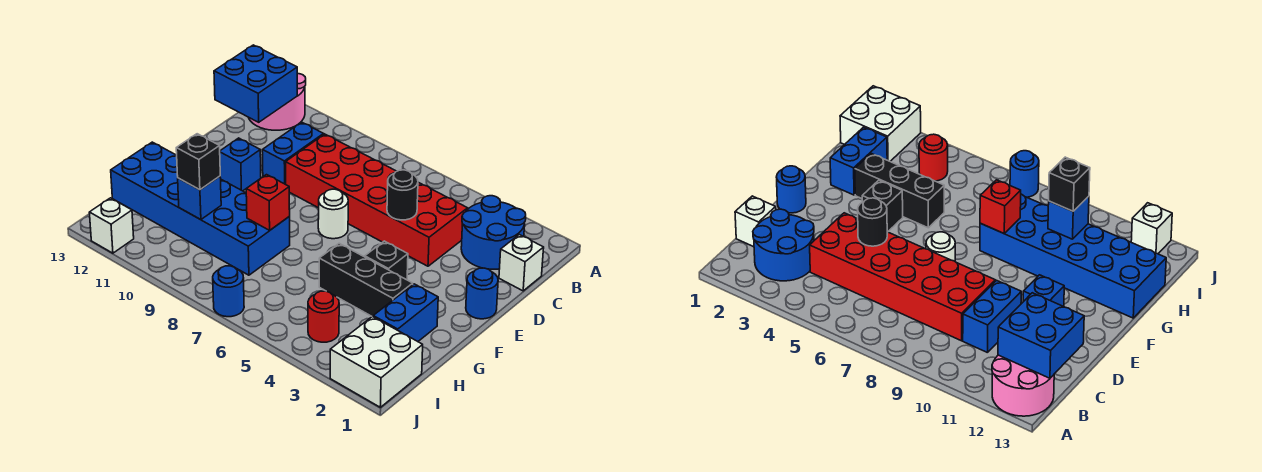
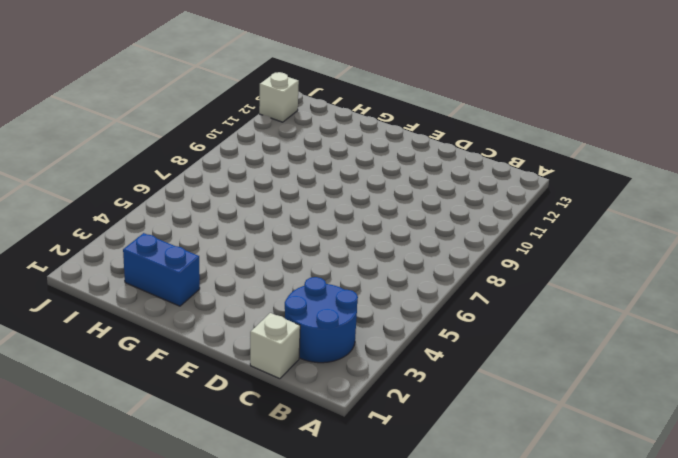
none -> pink round brick A12:B13 level 1
none -> red brick C4:D9 level 1
none -> blue brick C10:D10 level 1

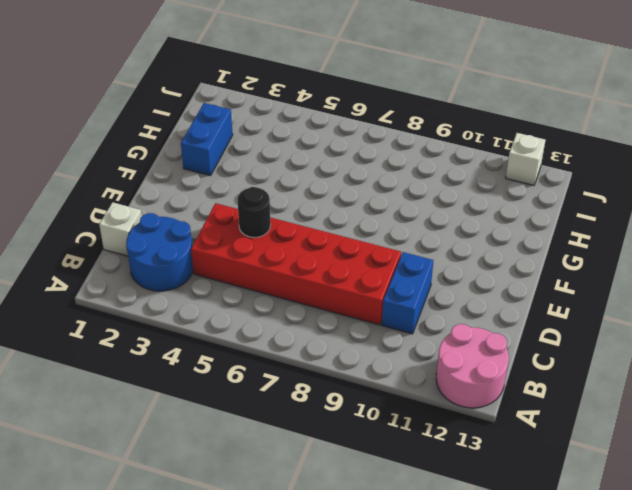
none -> blue round brick E1 level 1
none -> white round brick E7 level 1
none -> blue brick E11 level 1

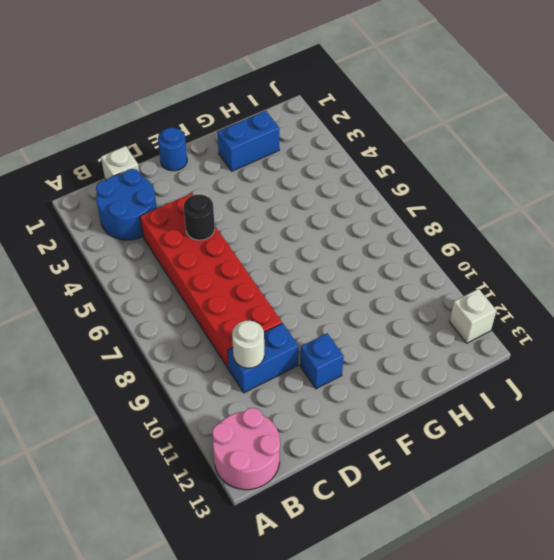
white round brick C10 level 2 -> white round brick E7 level 1
none -> black brick F4 level 1
none -> black brick G3:G5 level 1
none -> blue brick G8:H13 level 1

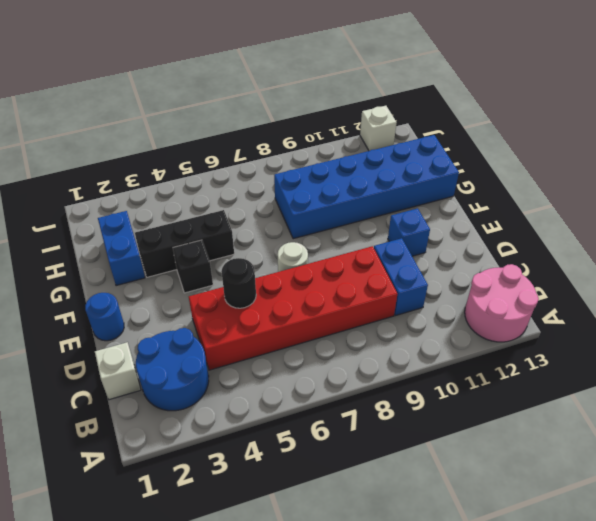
none -> white brick I1:J2 level 1
none -> red round brick I4 level 1
none -> blue round brick J7 level 1

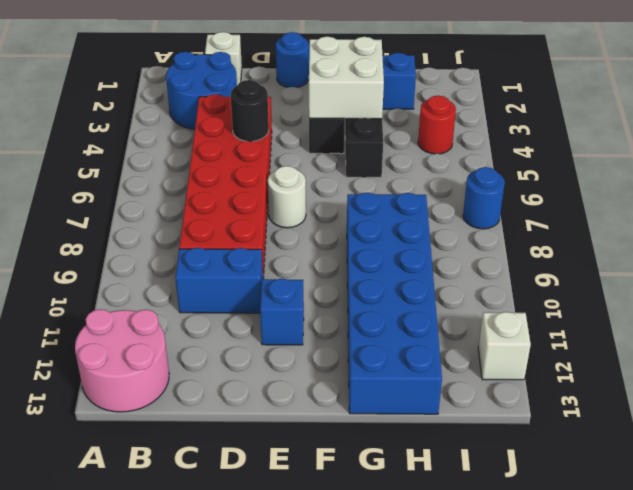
white brick F3:G4 level 2 -> white brick I1:J2 level 1
none -> blue brick B12:C13 level 2
none -> red brick G8 level 2
none -> blue brick H10 level 2

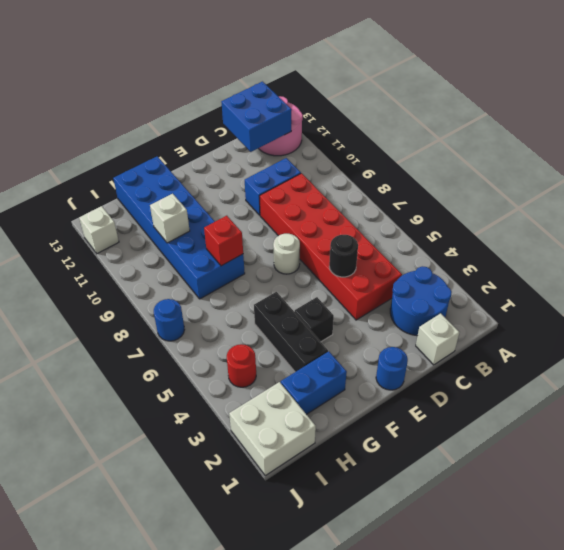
white brick H10 level 2 -> blue brick H10 level 2
none -> blue brick E11 level 1
none -> black brick H10 level 3

